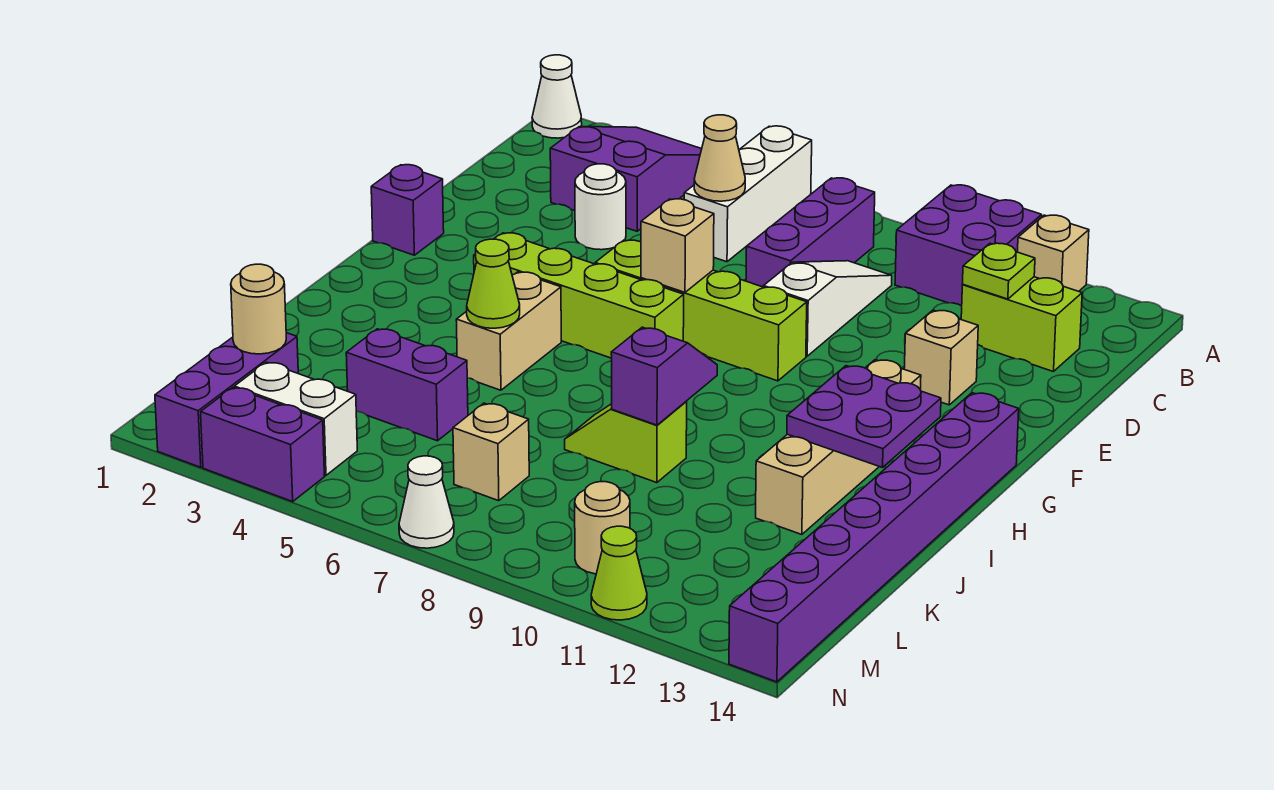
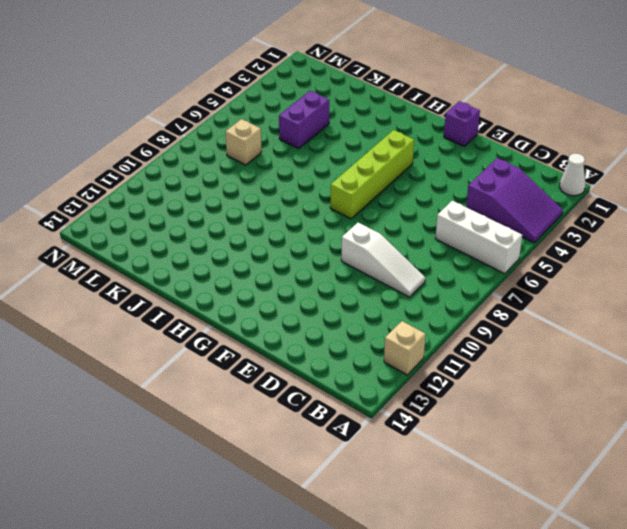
none -> purple brick A10:B11 level 1
none -> purple brick B8:D8 level 1
none -> lime brick C12:C13 level 1
none -> white round brick D4 level 1

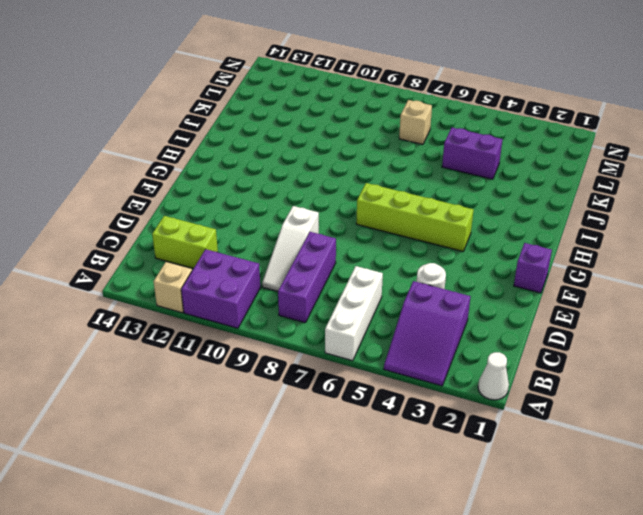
none -> tan brick E12 level 1
none -> lime brick F6:F9 level 1
none -> tan brick G12:J12 level 1
none -> purple brick G14:N14 level 1

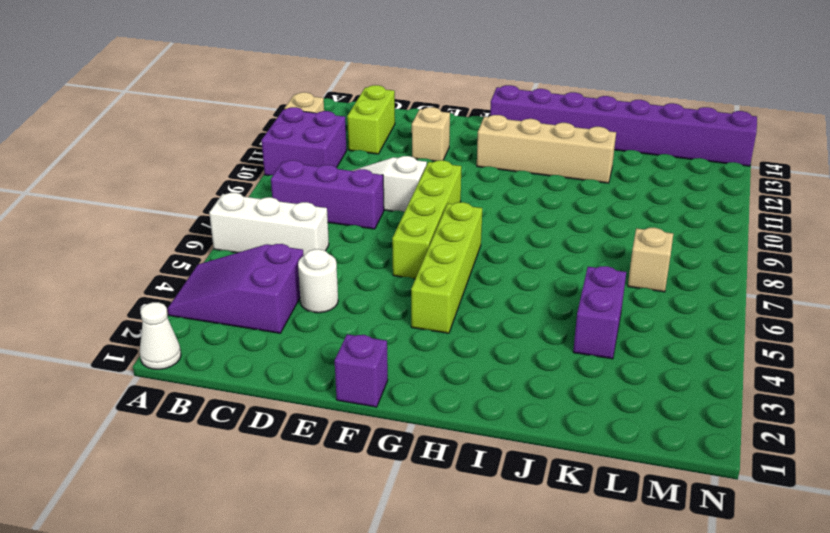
none -> tan brick H5:I5 level 1
none -> lime slope J8:J9 level 1 top 9
none -> purple brick L2:N2 level 1
none -> white brick M3:M4 level 1

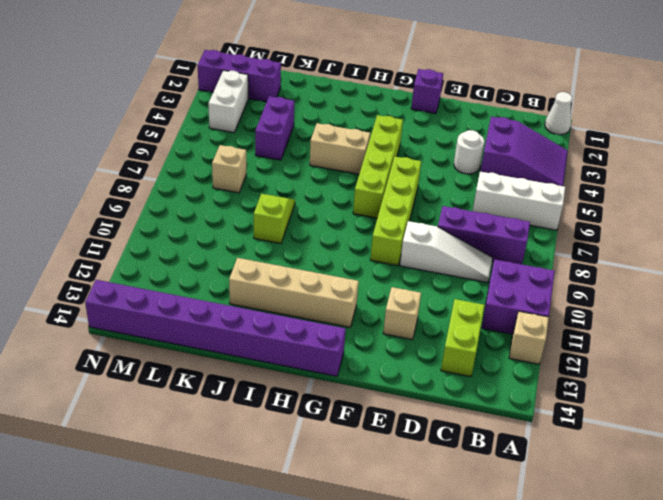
none -> tan round brick M10 level 1
none -> purple brick N3:N4 level 1
none -> white cone N7 level 1
none -> lime cone N11 level 1

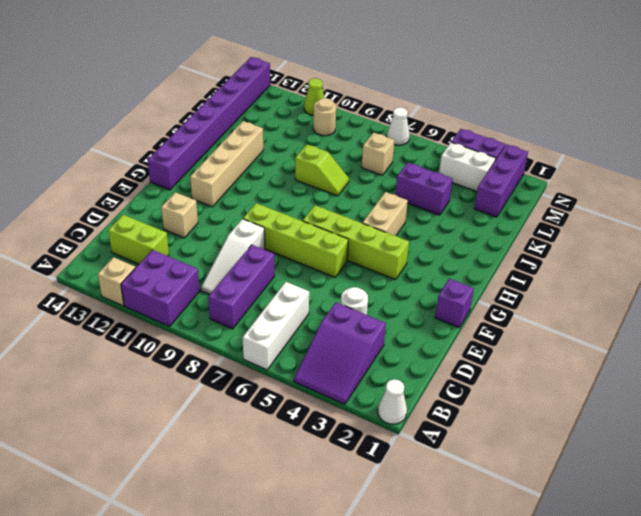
none -> tan cone C6 level 2
none -> lime plate C12 level 2
none -> tan brick F7 level 2
none -> purple plate H12:I13 level 2

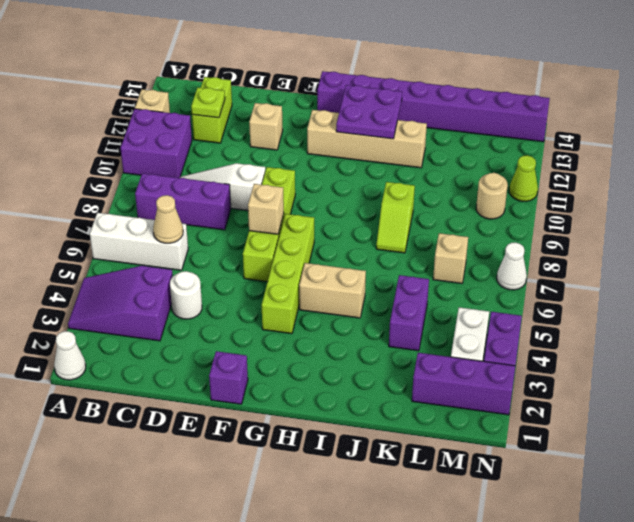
none -> lime cone I5 level 2
none -> purple slope I9:J9 level 2 top J
none -> tan round brick L2 level 2

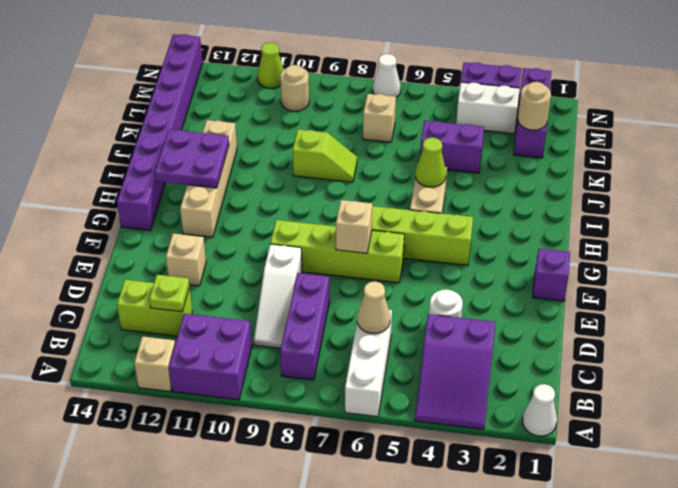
none -> purple slope I9:J9 level 2 top J

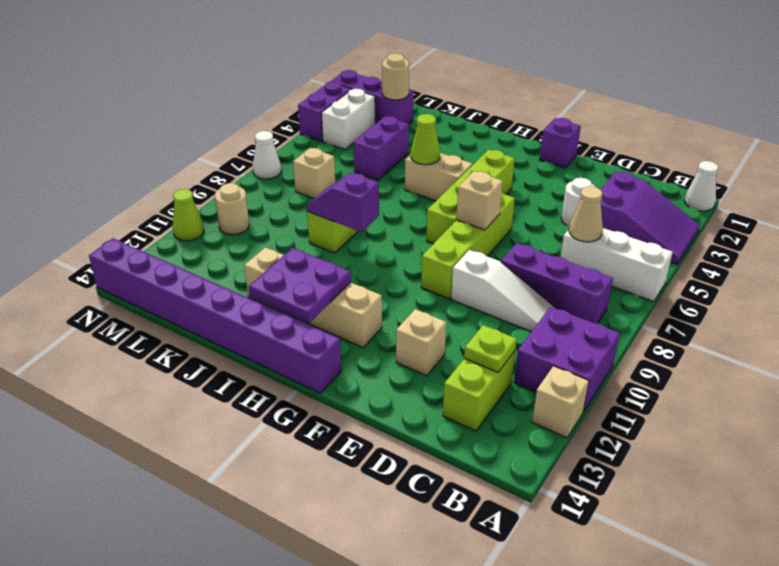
purple slope I9:J9 level 2 top I -> purple slope I9:J9 level 2 top J

